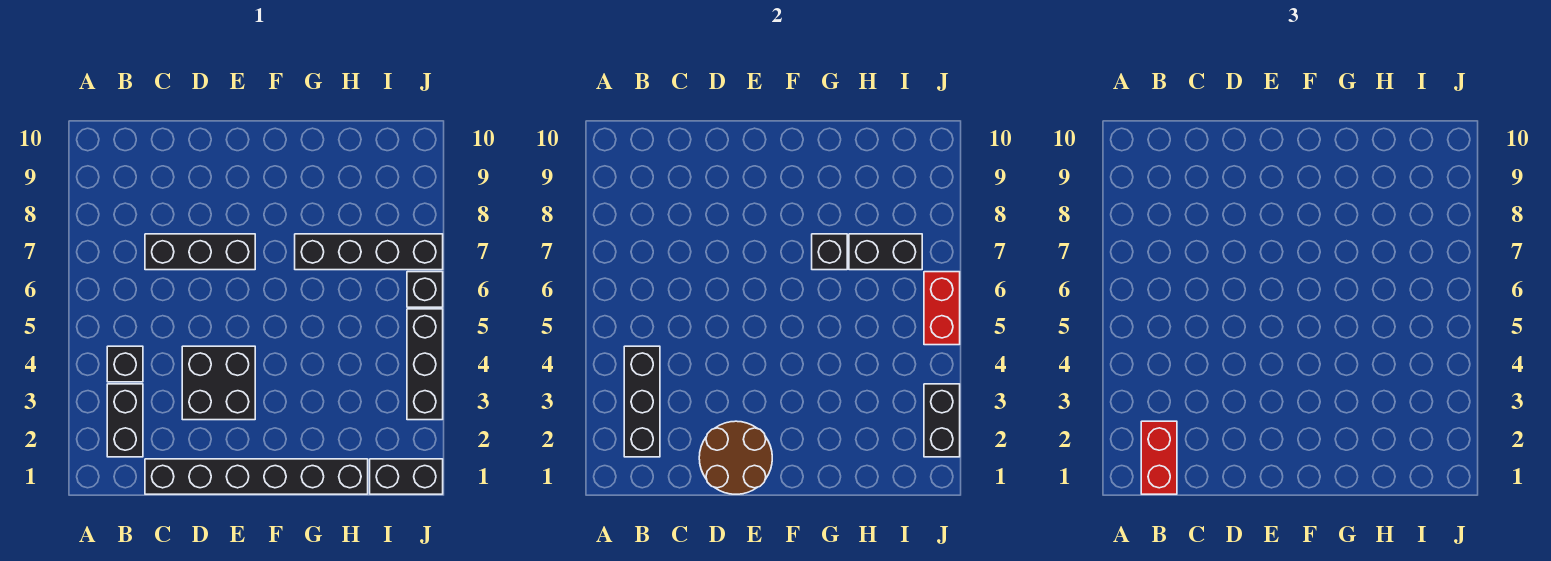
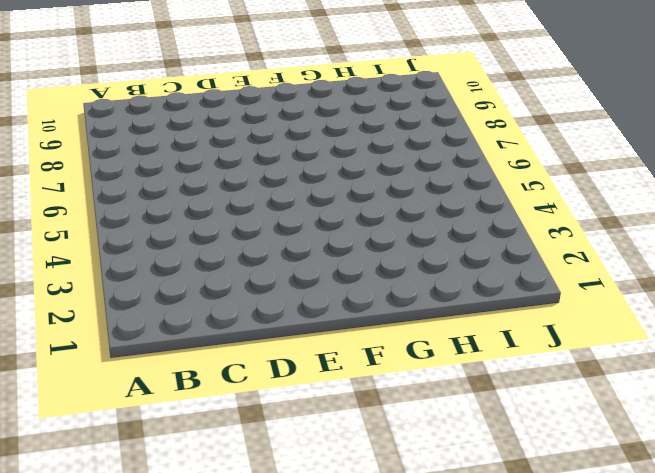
none -> black brick B2:B3 level 1
none -> black brick B4 level 1
none -> black brick C1:H1 level 1

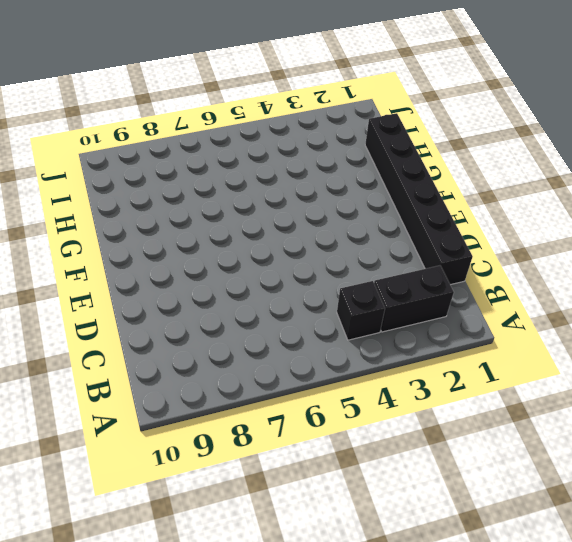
none -> black brick C7:E7 level 1
none -> black brick D3:E4 level 1
none -> black brick G7:J7 level 1

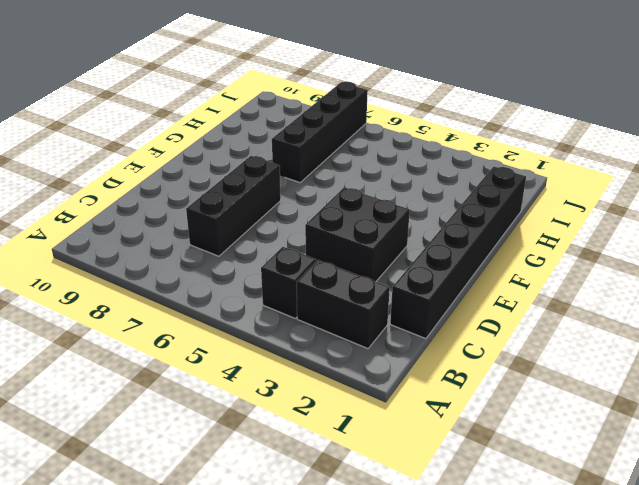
none -> black brick I1:J1 level 1
none -> black brick J3:J5 level 1
none -> black brick J6 level 1

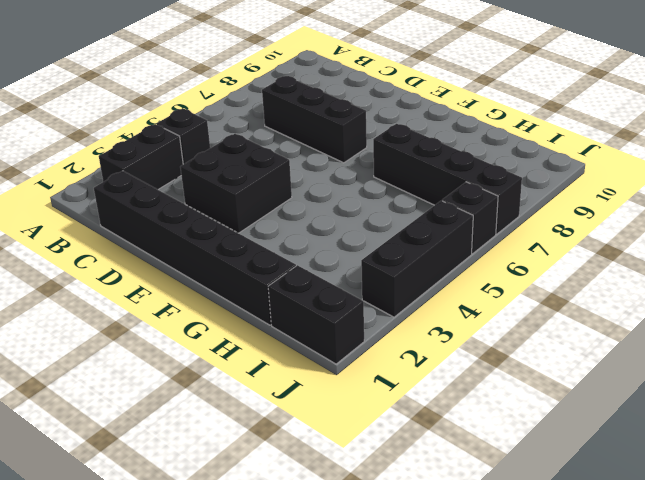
none -> black brick B2:B4 level 2
none -> brown round brick D1:E2 level 2
none -> black brick G7 level 2

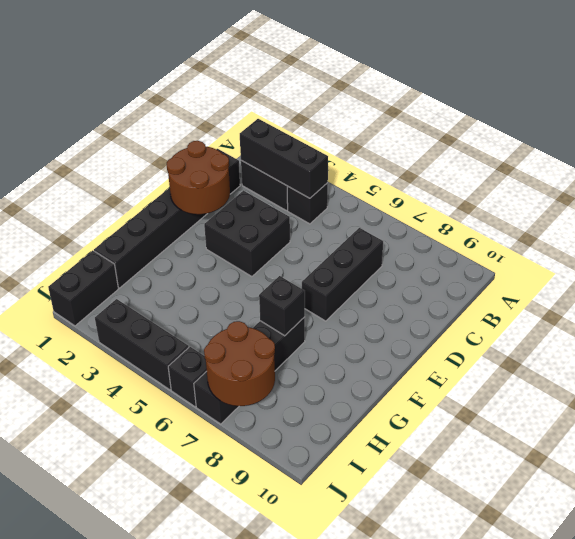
brown round brick I7:J8 level 2 -> black brick H7:I7 level 2
none -> black brick J2:J3 level 2
none -> red brick J5:J6 level 2
none -> red brick B1:B2 level 3

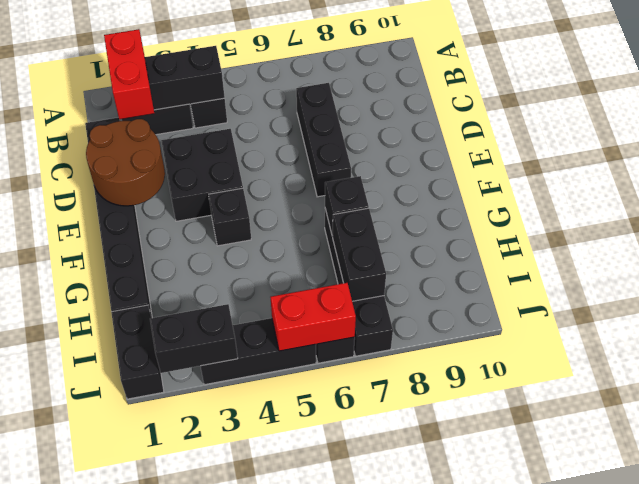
red brick B2:C2 level 3 -> red brick B1:B2 level 3
black brick F4 level 1 -> none

